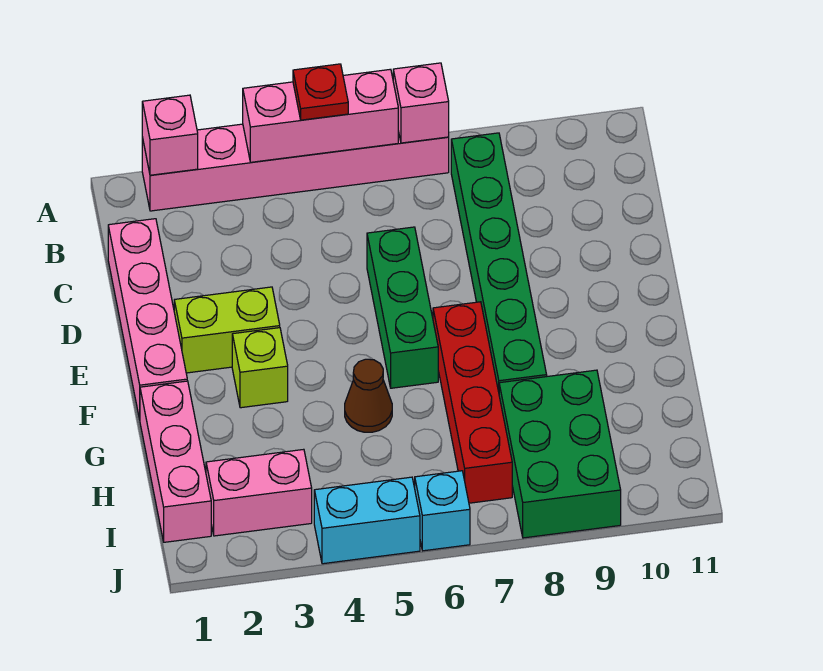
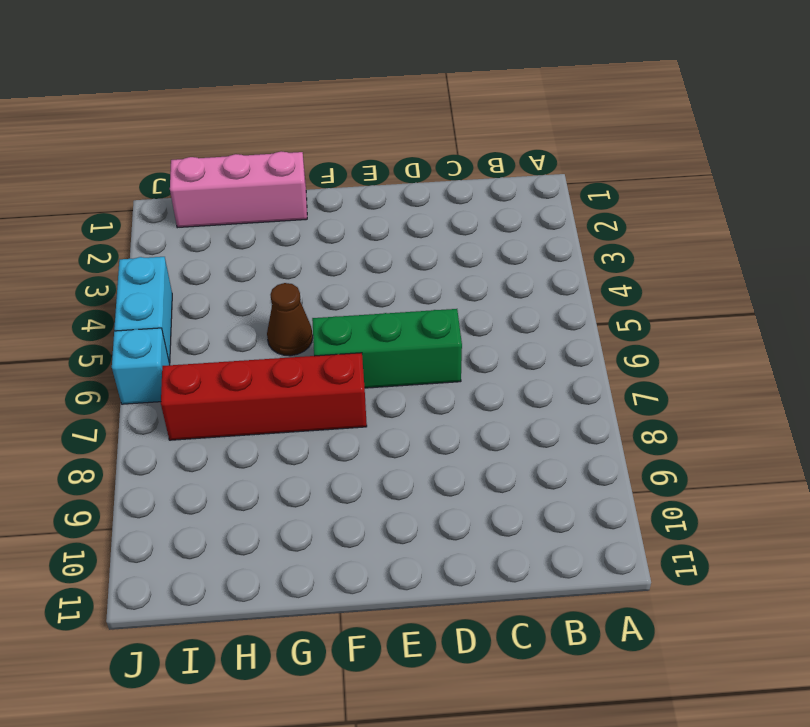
none -> pink brick A2:A7 level 1
none -> green brick B8:G8 level 1
none -> pink brick C1:F1 level 1

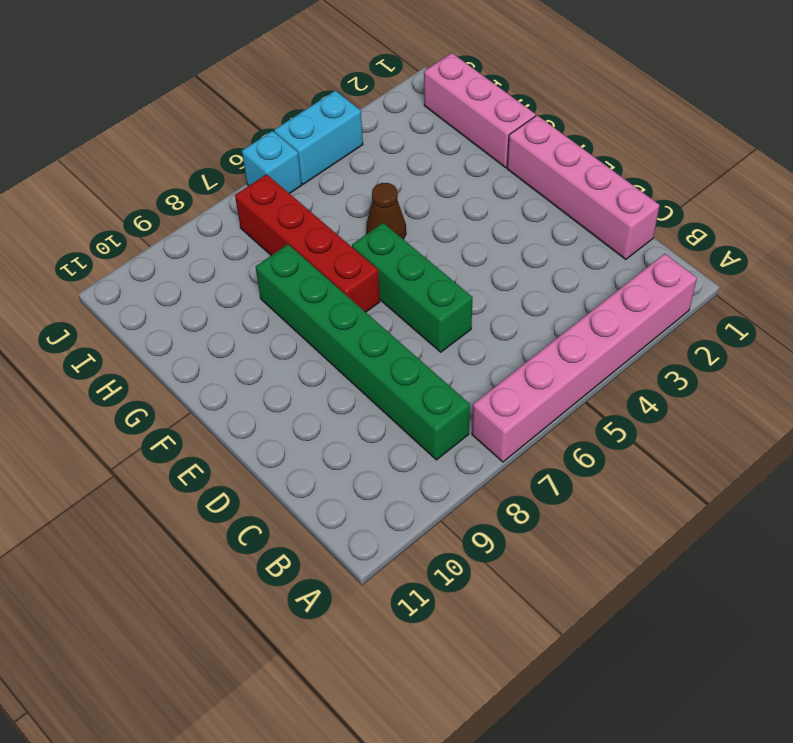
none -> lime brick E2:E3 level 1
none -> lime brick F3 level 1
none -> green brick H8:J9 level 1

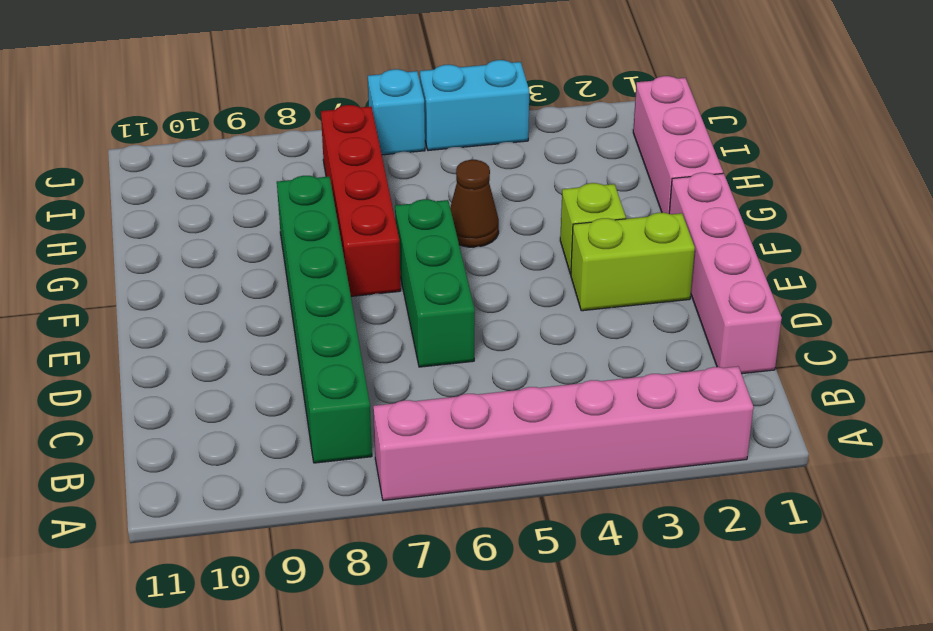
none -> green brick H8:J9 level 1
none -> pink brick I2:I3 level 1
none -> pink brick A2 level 2

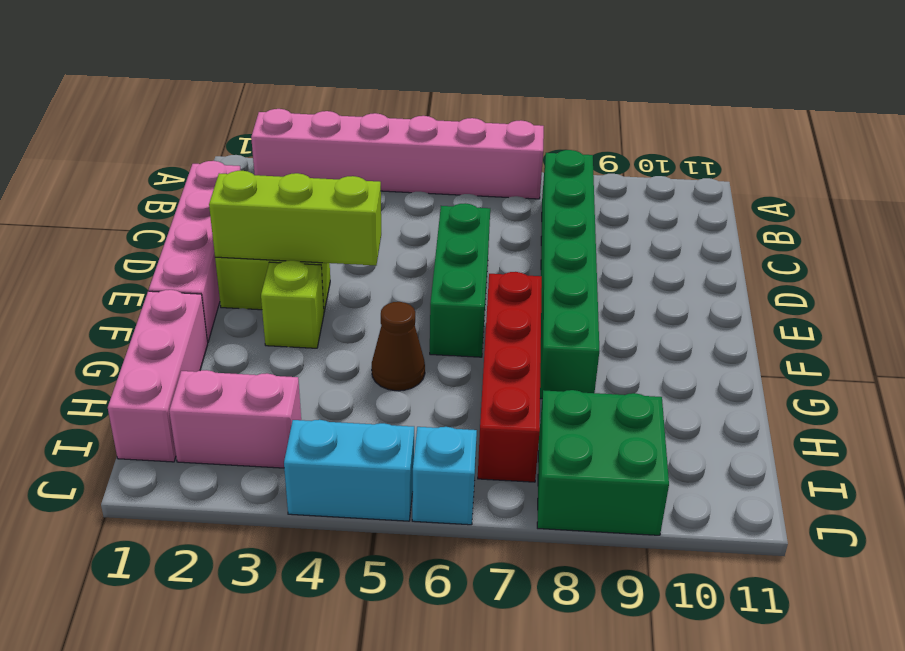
lime brick E2:E4 level 2 -> none
green brick I8:J9 level 1 -> green brick H8:J9 level 1
none -> pink brick A2 level 2
none -> pink brick A4:A6 level 2
none -> pink brick A7 level 2

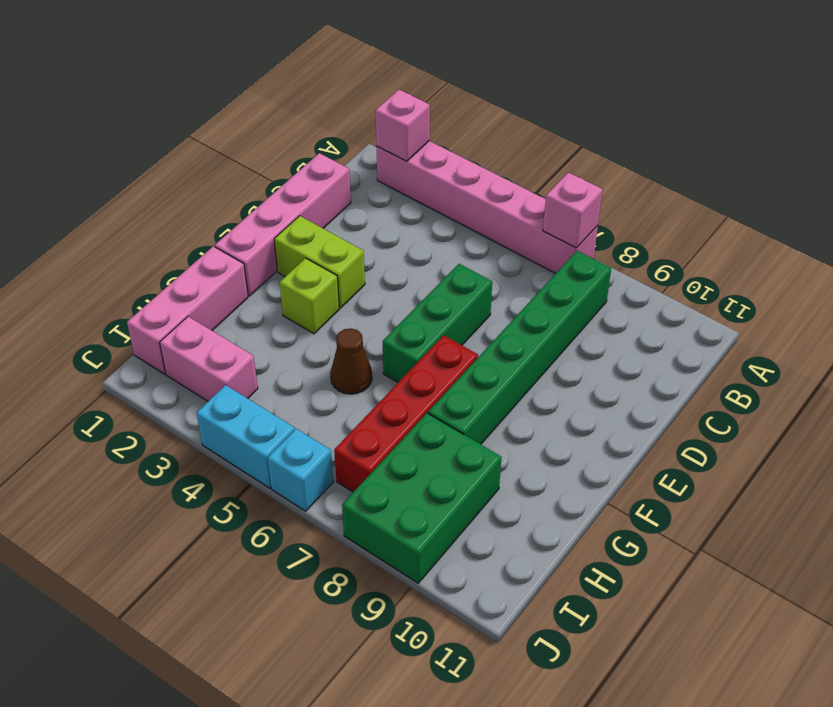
none -> pink brick A4:A6 level 2
none -> red plate A5 level 3

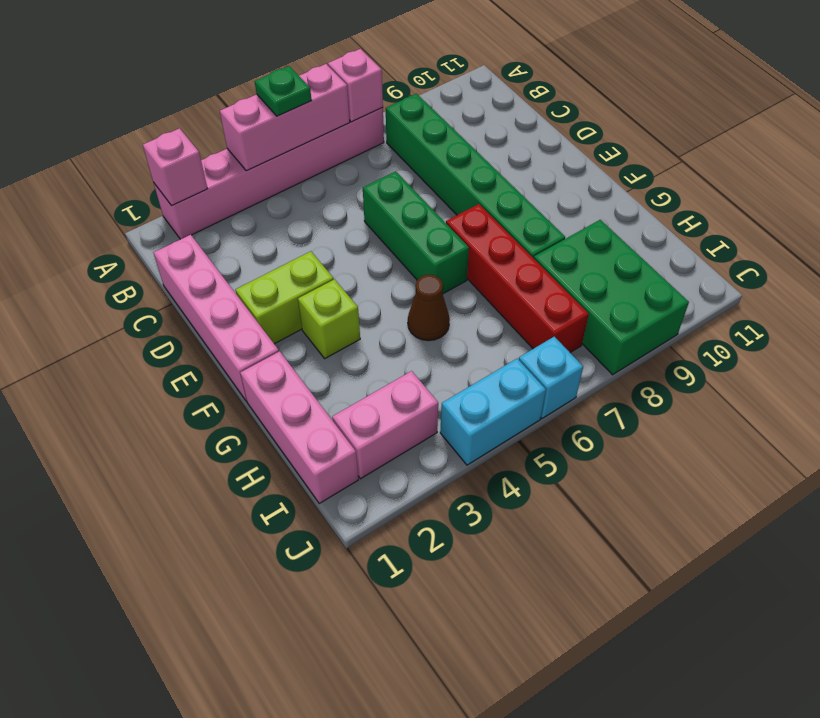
green plate A5 level 3 -> red plate A5 level 3

